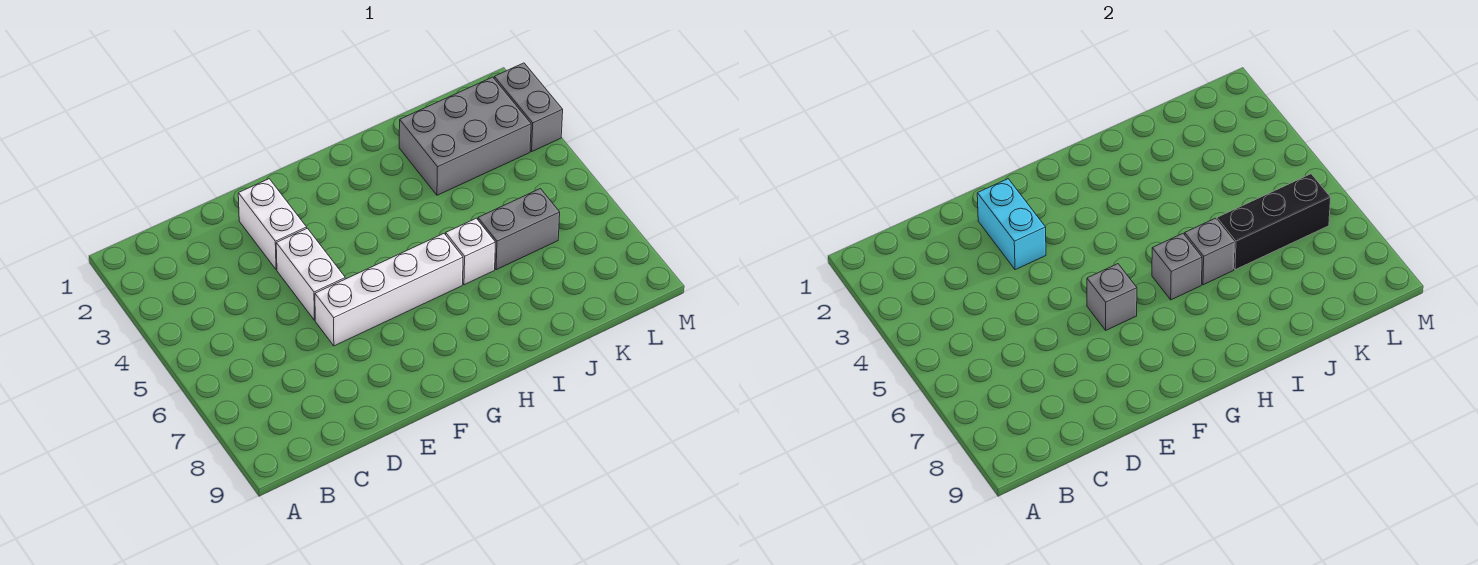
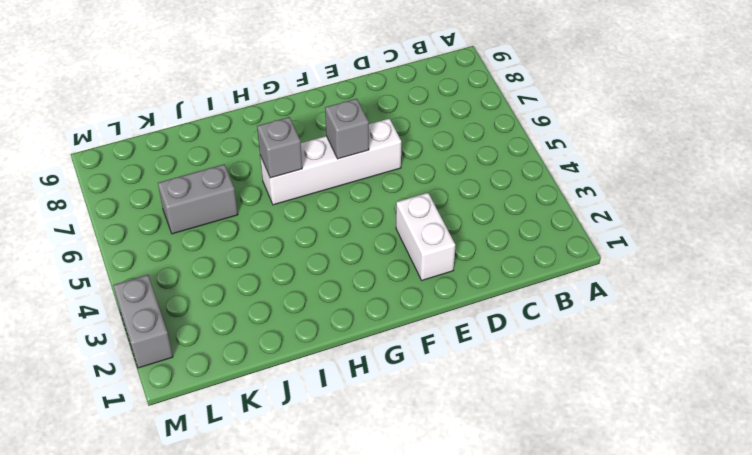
none -> white brick E4:E5 level 1
none -> white brick I6 level 1
none -> grey brick J2:L3 level 1

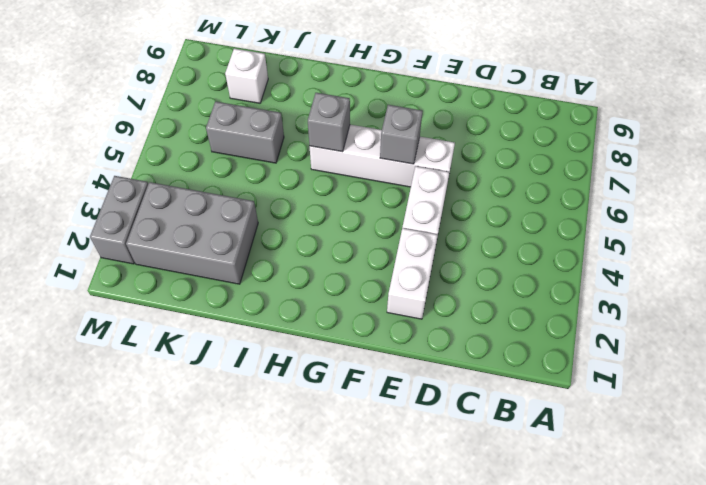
white brick K8 level 1 -> white brick I6 level 1
none -> cyan brick E2:E3 level 2
none -> grey brick I6 level 2
none -> black brick J6:L6 level 2

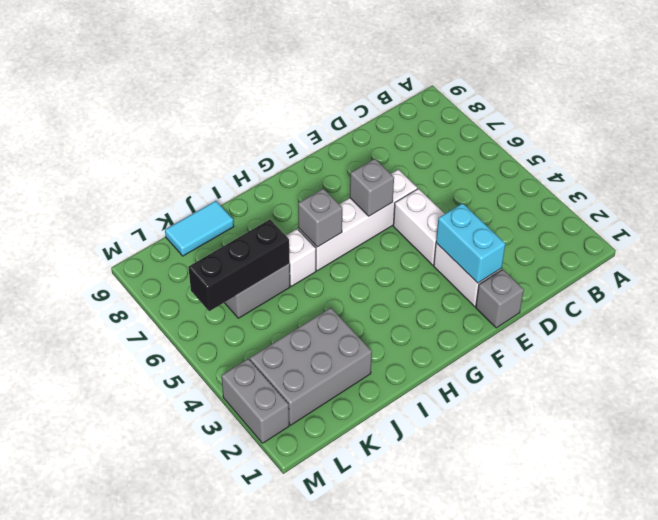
grey brick E1 level 1 -> grey brick I6 level 2
cyan tile J9:K9 level 1 -> none

